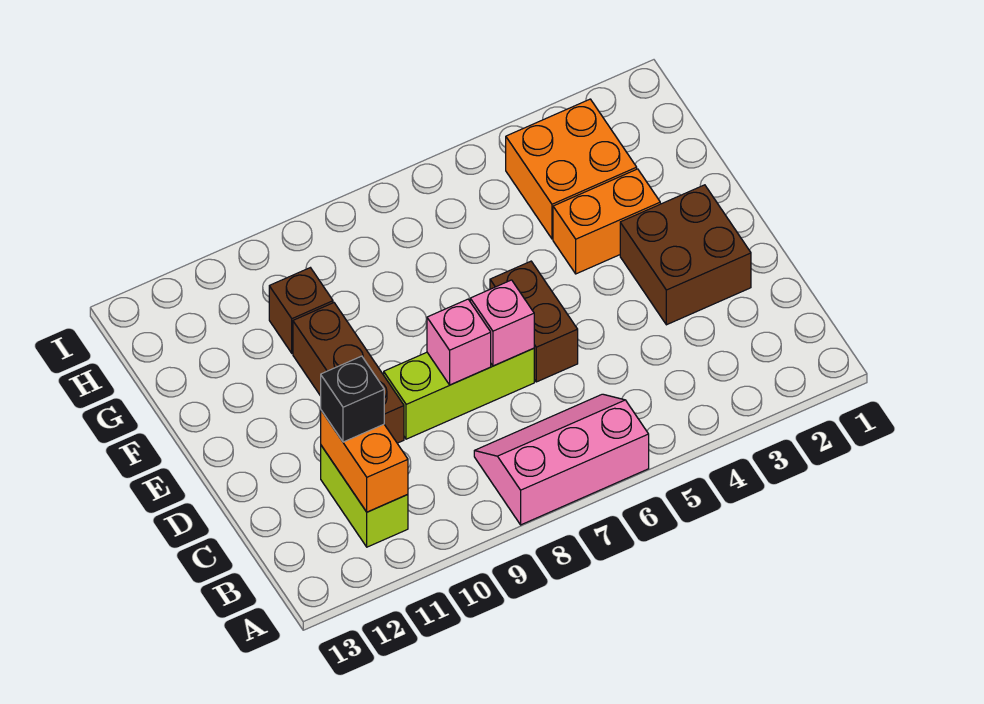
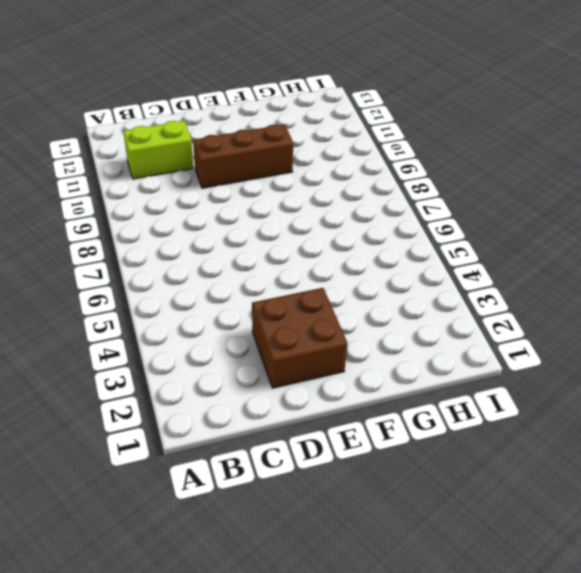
none -> pink slope A6:B8 level 1 top A
none -> brown brick D6:E6 level 1
none -> lime brick D7:D9 level 1

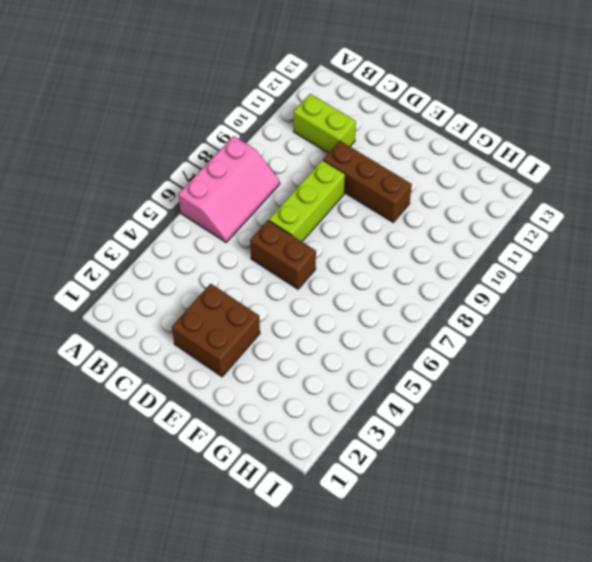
none -> orange brick F3:F4 level 1
none -> orange brick G3:H4 level 1
none -> brown brick G10 level 1

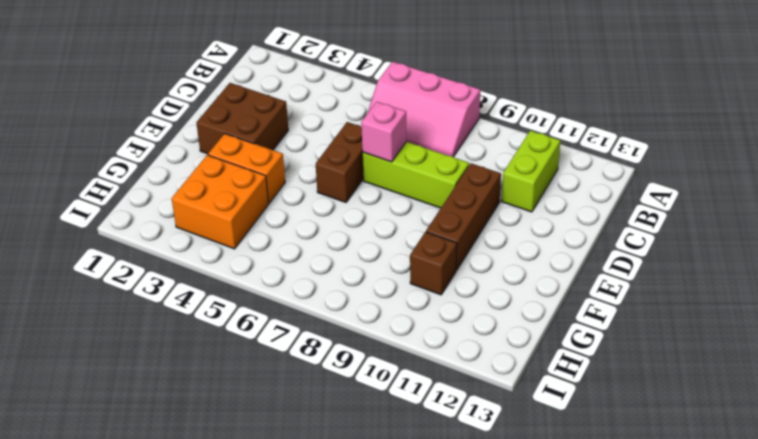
none -> orange brick B11:C11 level 2
none -> pink brick D8 level 2
none -> black brick C11 level 3

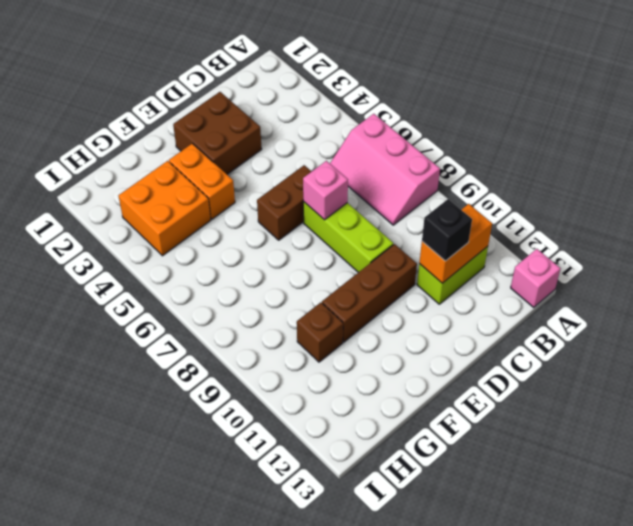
pink brick A13 level 1 -> pink brick D8 level 2

